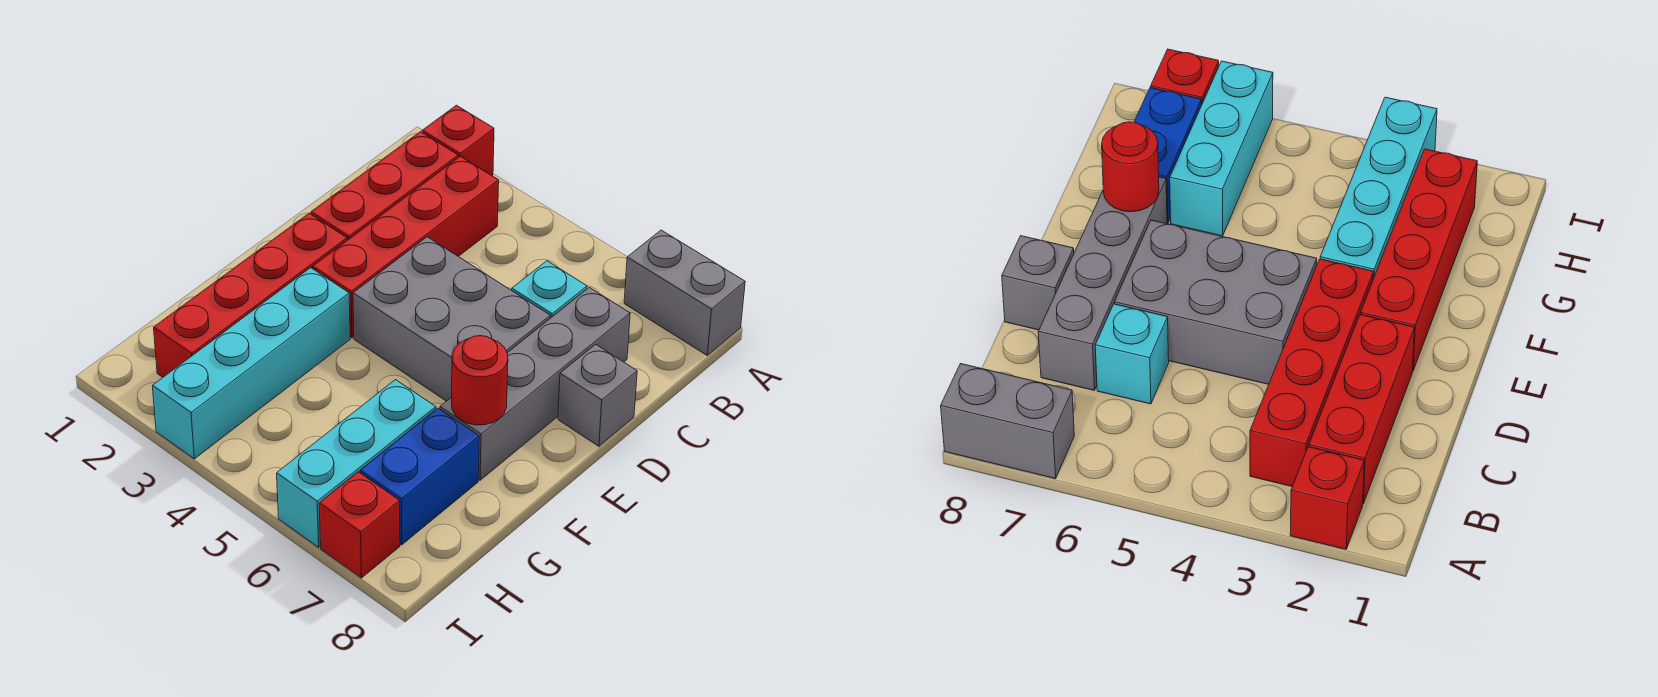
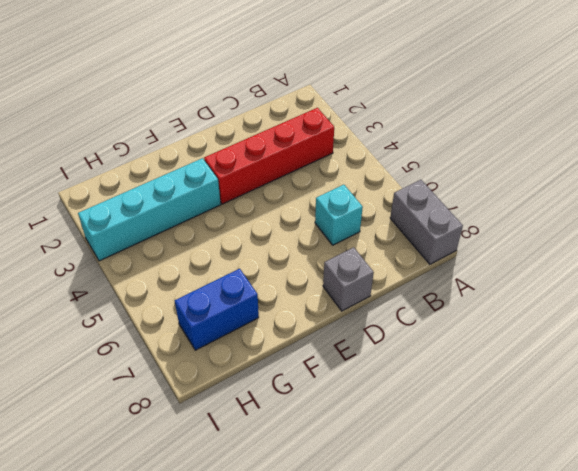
none -> red brick A2 level 1
none -> red brick B2:D2 level 1
none -> grey brick C7:F7 level 1

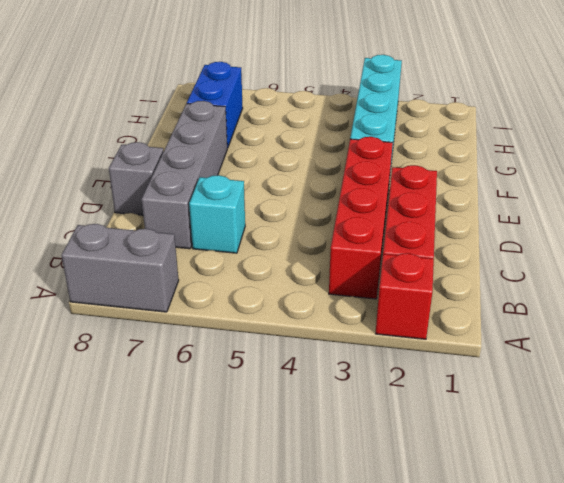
none -> grey brick D4:E6 level 1
none -> red brick E2:H2 level 1
none -> cyan brick G6:I6 level 1

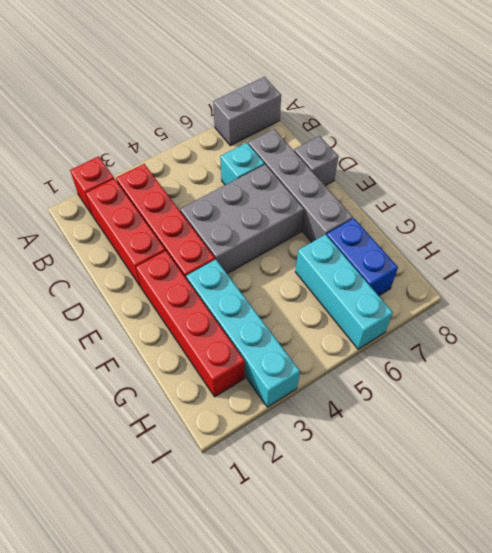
none -> red brick I7 level 1
none -> red round brick F7 level 2

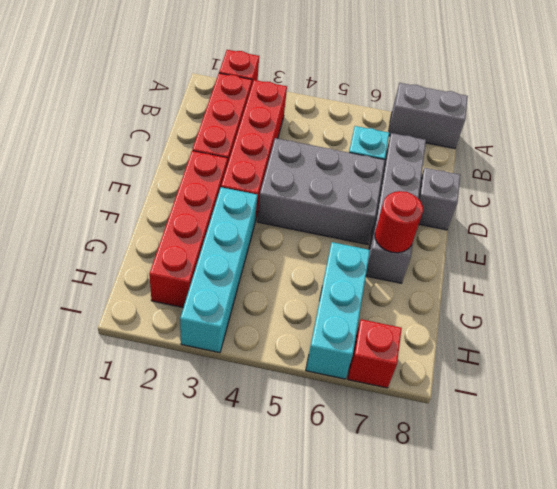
none -> blue brick G7:H7 level 1

